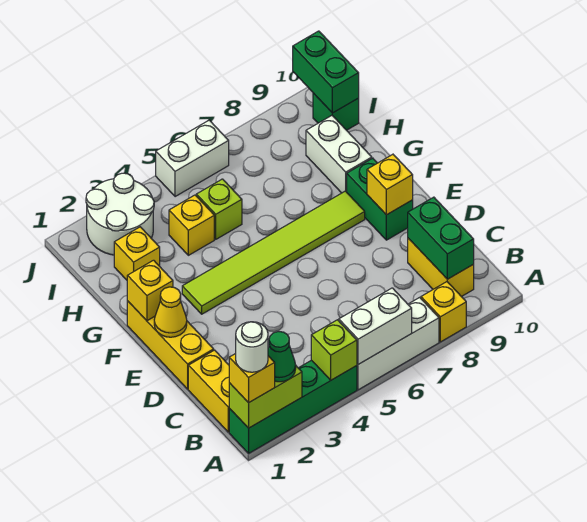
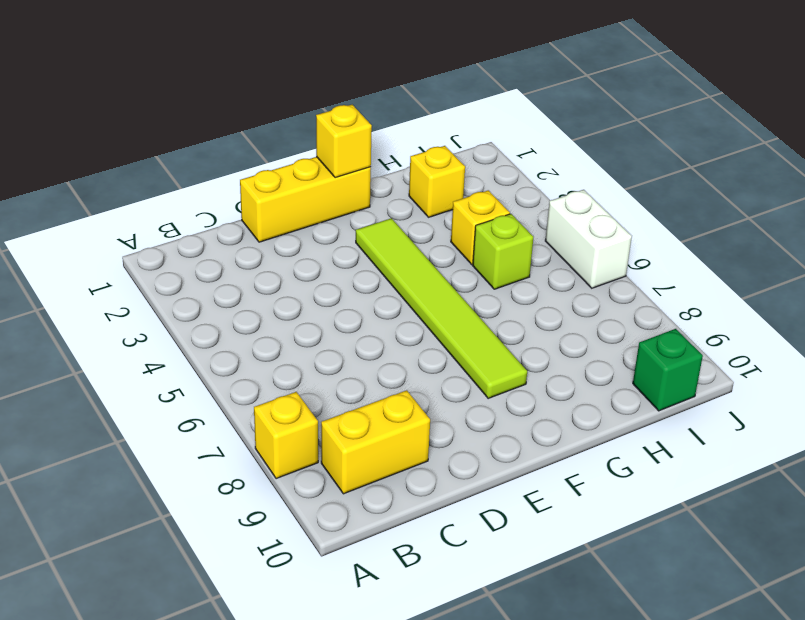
none -> green brick A1:A4 level 1
none -> white brick A5:A7 level 1
none -> yellow brick B1:C1 level 1

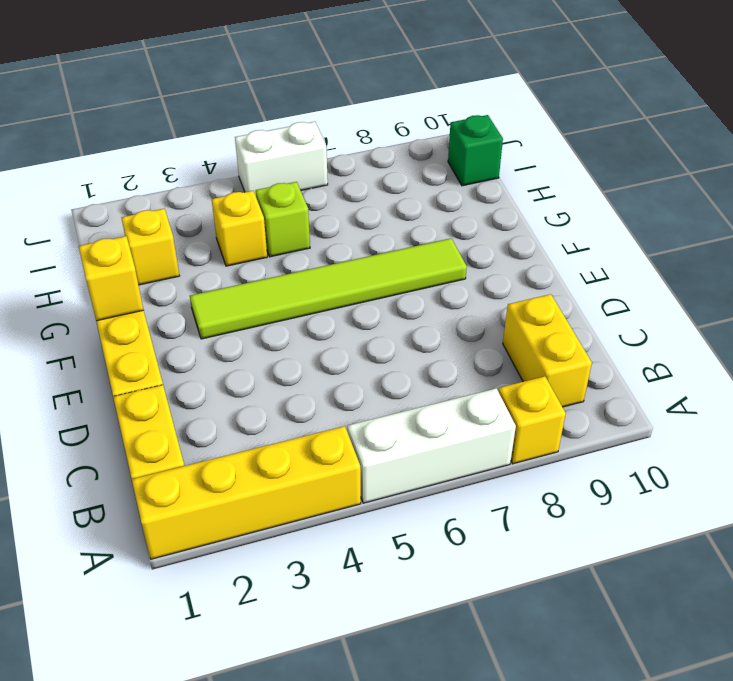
yellow brick A1:A4 level 1 -> green brick A1:A4 level 1
none -> green brick E9:F9 level 1
none -> white brick G9:H9 level 1
none -> white round brick I2:J3 level 1

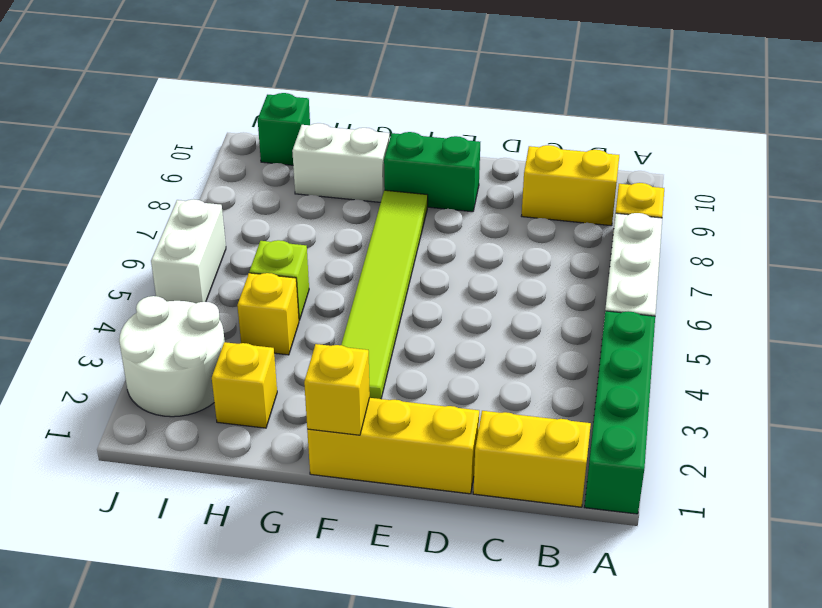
none -> lime brick A1:A2 level 2
none -> lime brick A4 level 2
none -> white brick A5:A6 level 2

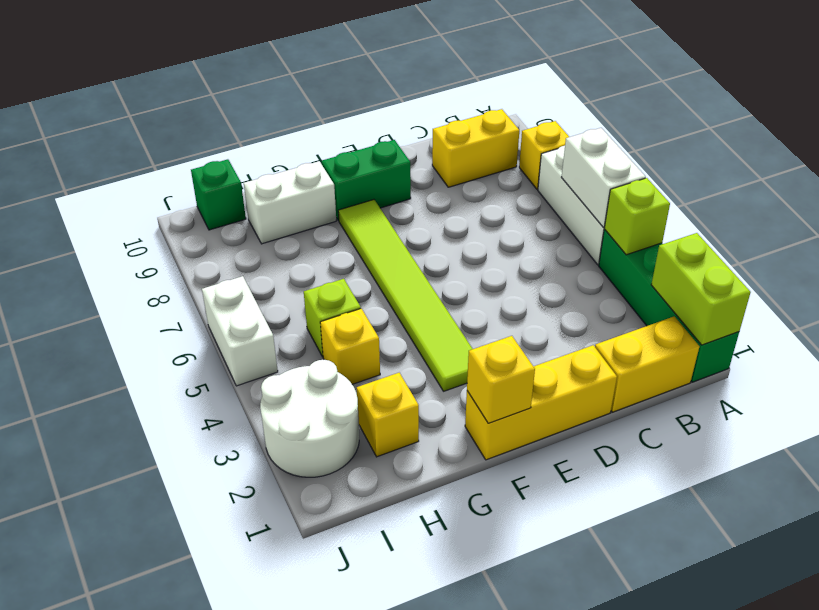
none -> green brick B9:C9 level 2
none -> yellow cone E1 level 2
none -> yellow brick E9 level 2

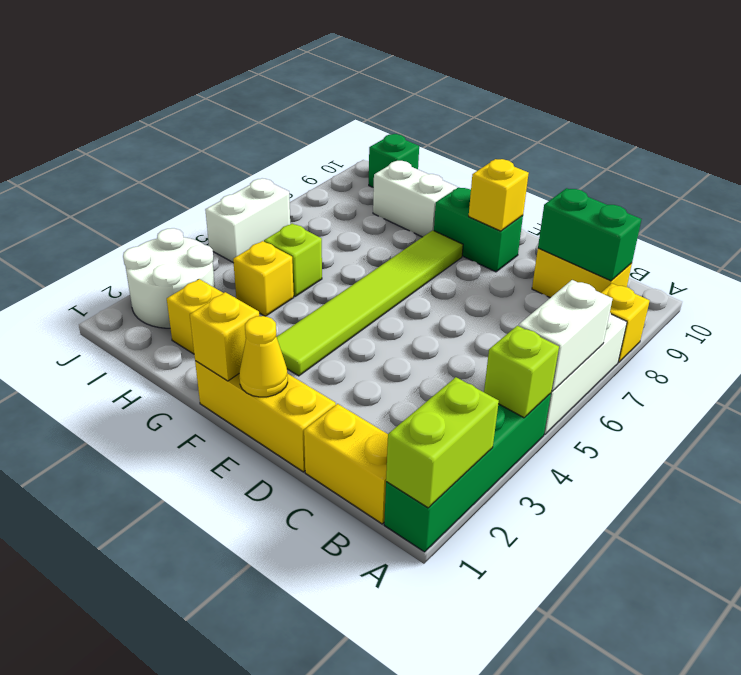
none -> green brick I10:J10 level 2
none -> yellow brick A1 level 3
none -> green cone A2 level 3

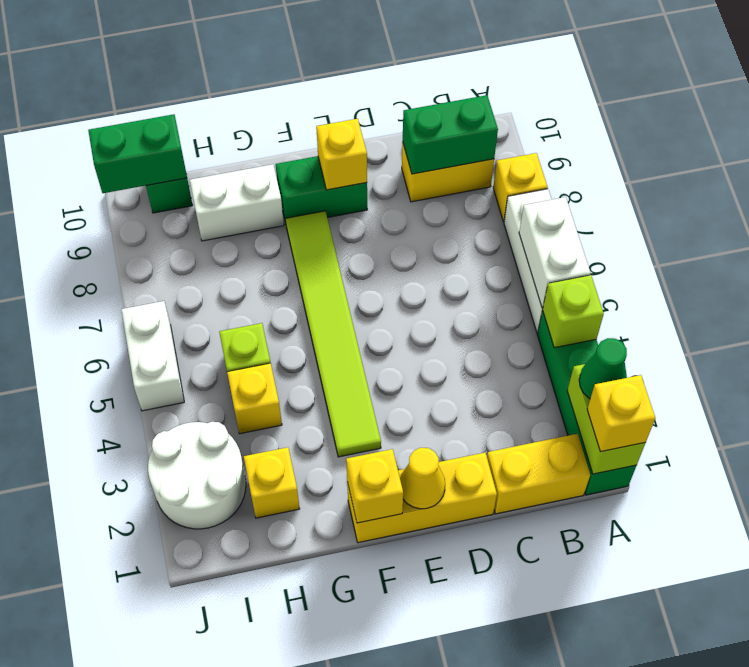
none -> white round brick A1 level 4

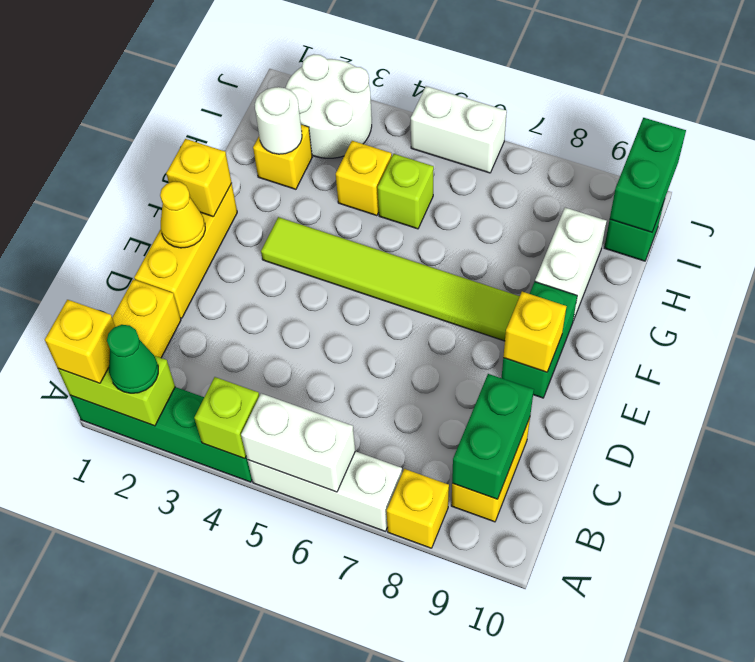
white round brick H2 level 2 -> white round brick A1 level 4

